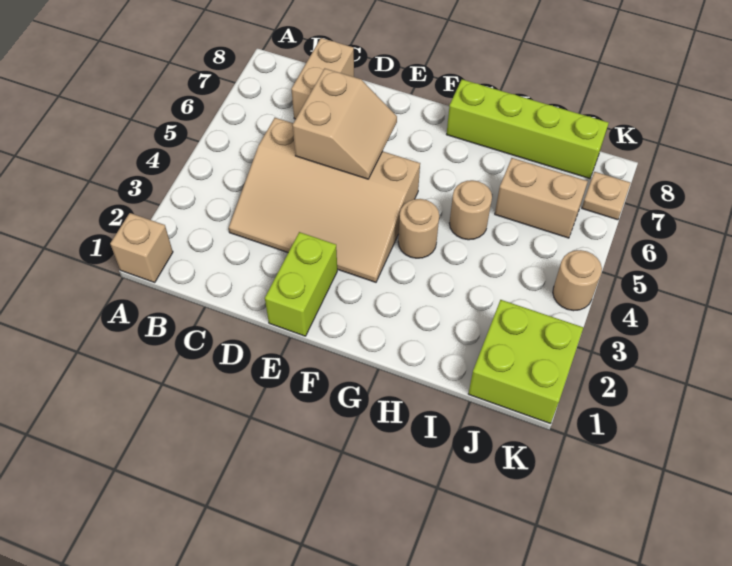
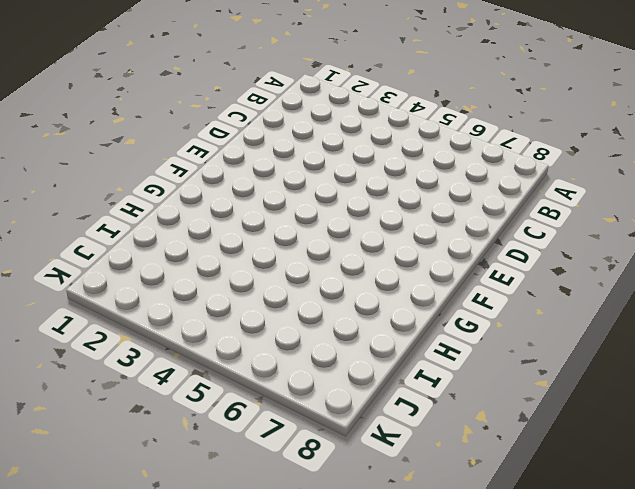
none -> tan brick A1 level 1
none -> tan slope C3:F5 level 1 top 5
none -> tan brick C7:C8 level 1

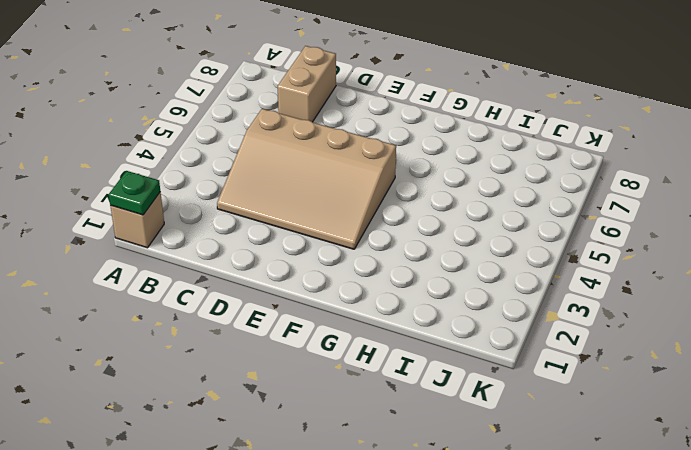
green plate A1 level 2 -> none
none -> lime brick E1:E2 level 1
none -> tan round brick G4 level 1
none -> lime brick G8:J8 level 1

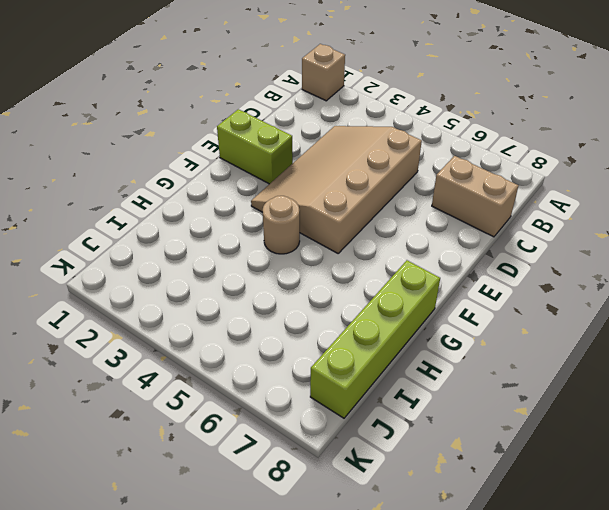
none -> tan round brick H5 level 1
none -> tan brick I6:J6 level 1
none -> lime brick J1:K2 level 1

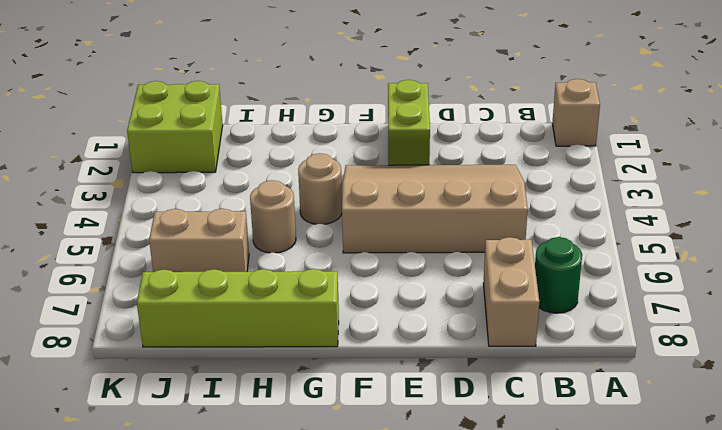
green round brick B7 level 1 -> none
none -> tan round brick K4 level 1
none -> tan plate K7 level 1
none -> tan slope D5:E6 level 2 top D

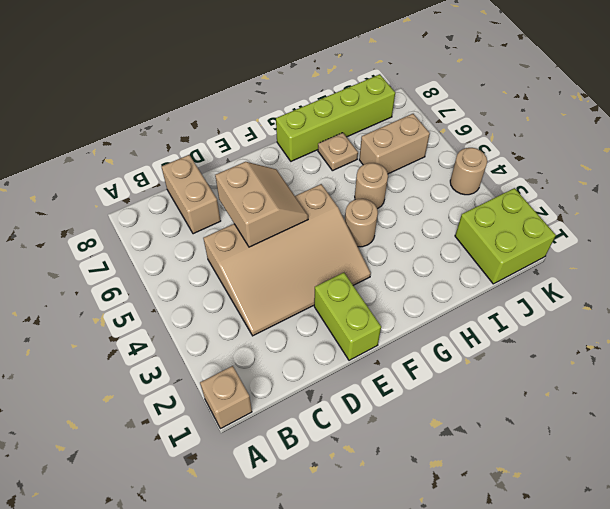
tan plate H7 level 1 -> tan plate K7 level 1

